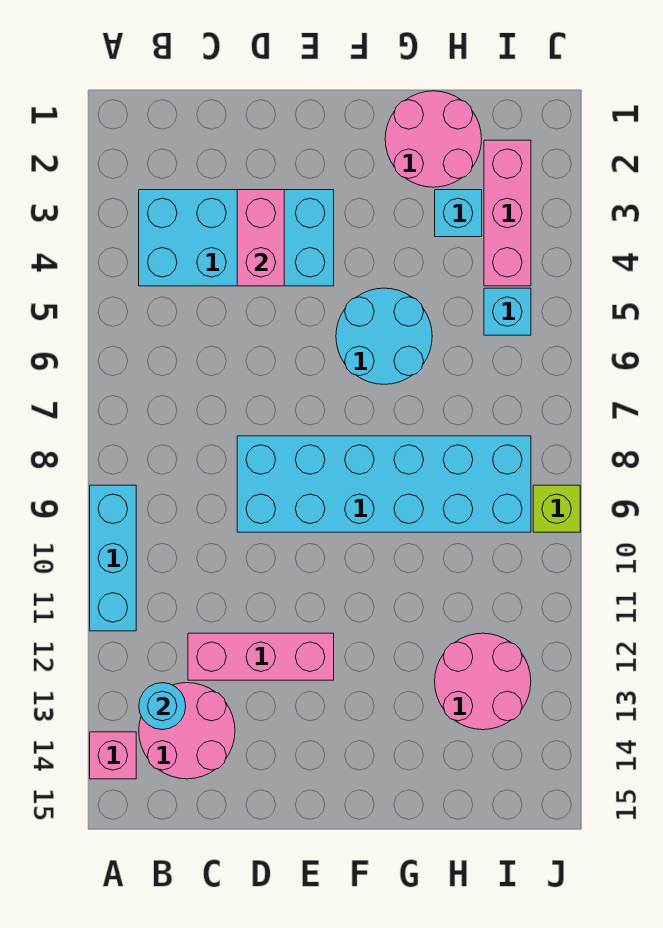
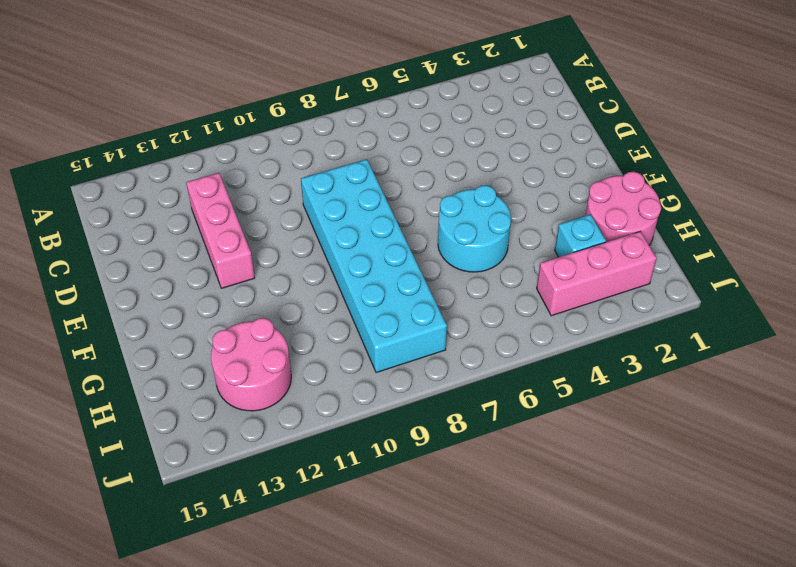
none -> cyan brick A9:A11 level 1
none -> pink brick A14 level 1
none -> cyan brick B3:E4 level 1

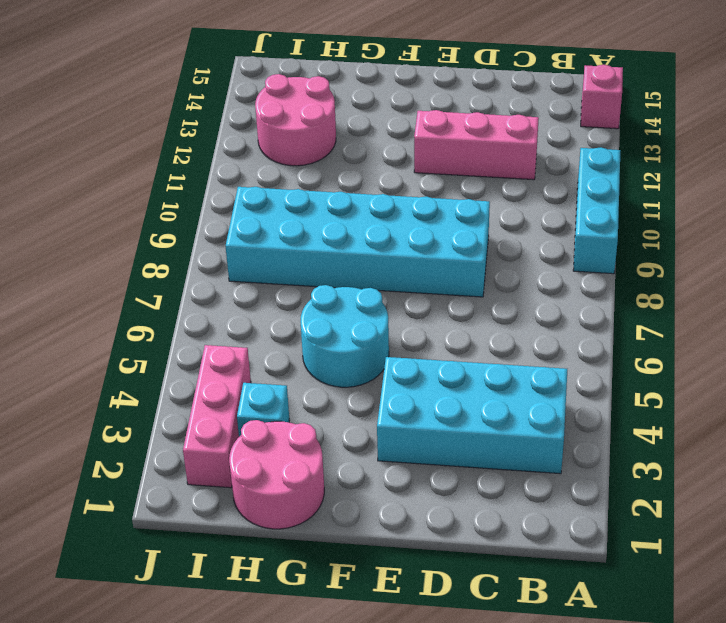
none -> pink round brick B13:C14 level 1
none -> cyan brick I5 level 1
none -> lime brick J9 level 1

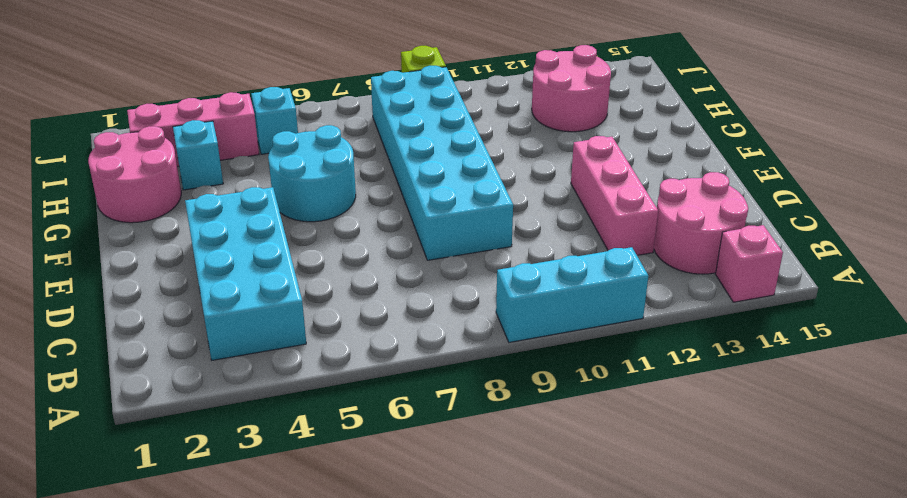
none -> cyan round brick B13 level 2
none -> pink brick D3:D4 level 2

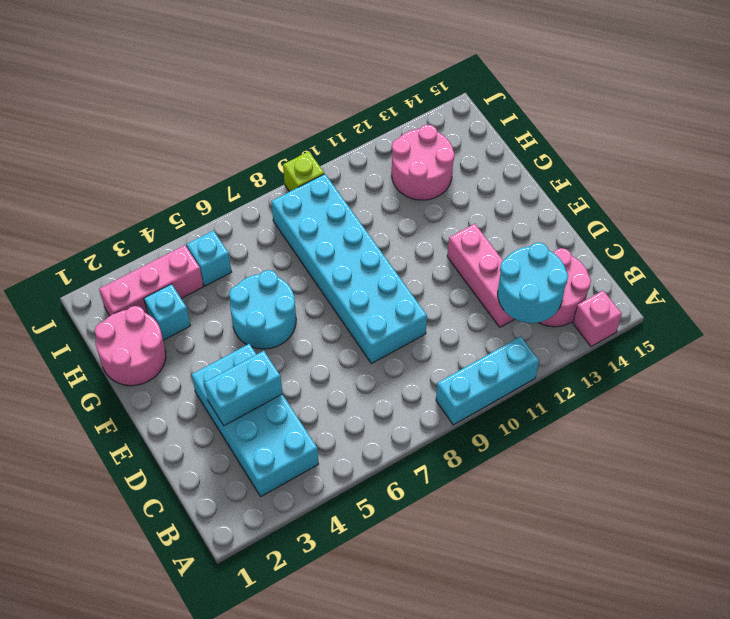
cyan round brick B12:C13 level 2 -> cyan round brick B13 level 2
cyan brick D3:D4 level 2 -> pink brick D3:D4 level 2

